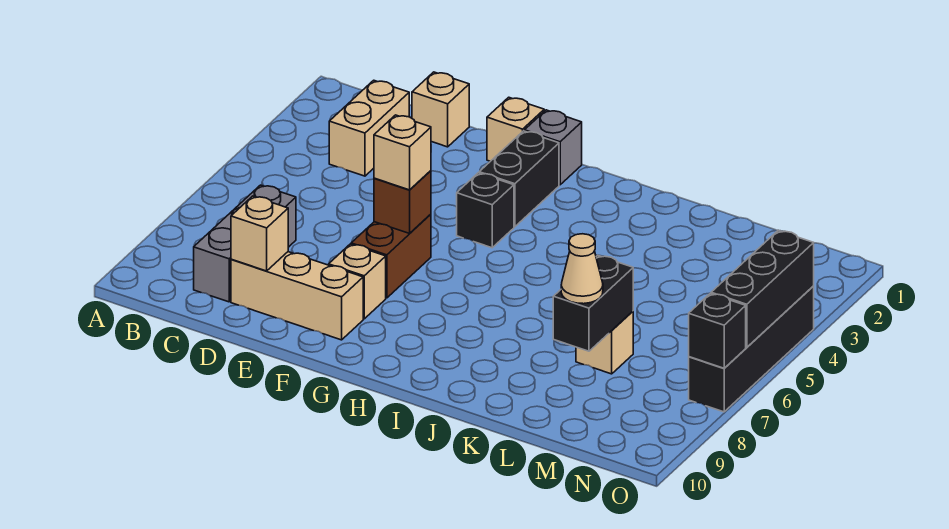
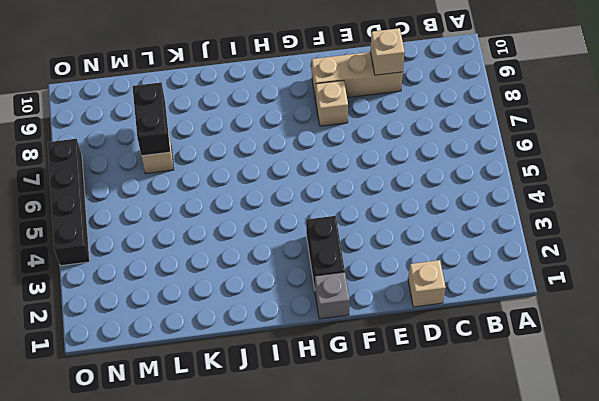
none -> tan brick C2:C3 level 1
none -> grey brick C7:C9 level 1
none -> tan brick F1 level 1

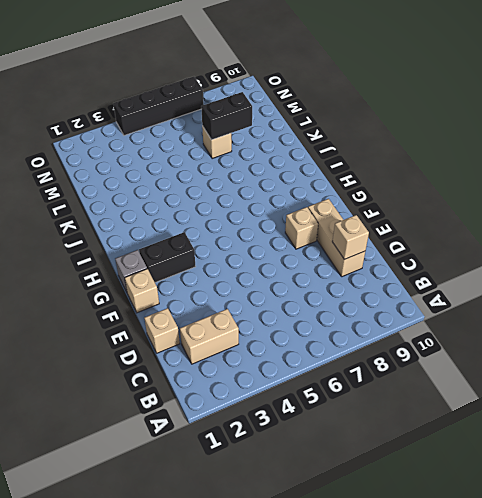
none -> grey brick C7:C9 level 1
none -> brown brick F6:F7 level 1
none -> black brick G4 level 1

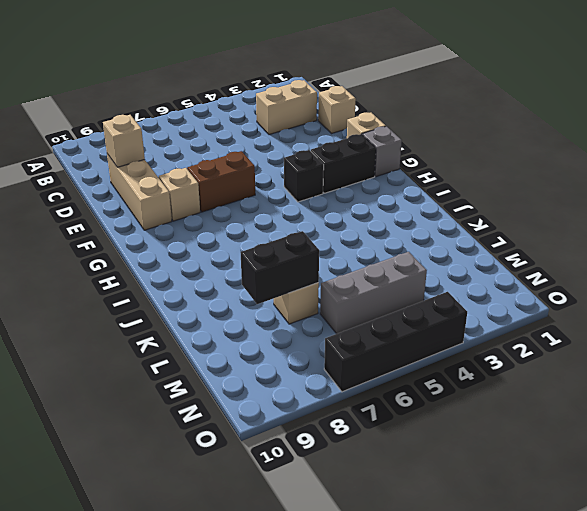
grey brick M4:M6 level 1 -> grey brick C7:C9 level 1
none -> brown brick F6 level 2
none -> black brick O4:O6 level 2
none -> black brick O7 level 2

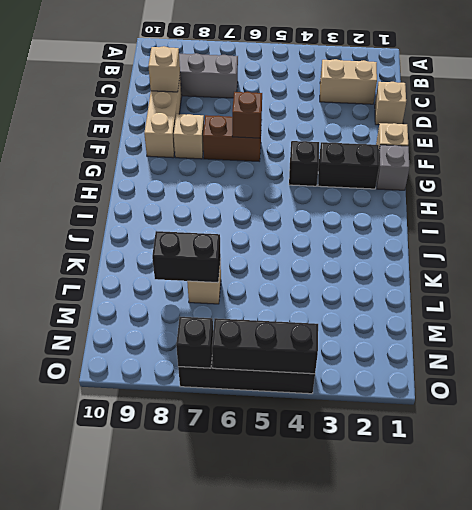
none -> tan brick F6 level 3
none -> tan cone L8 level 3

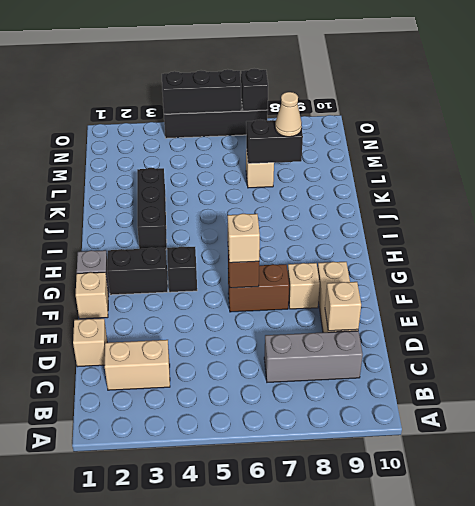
black brick I3:K3 level 1 -> none

